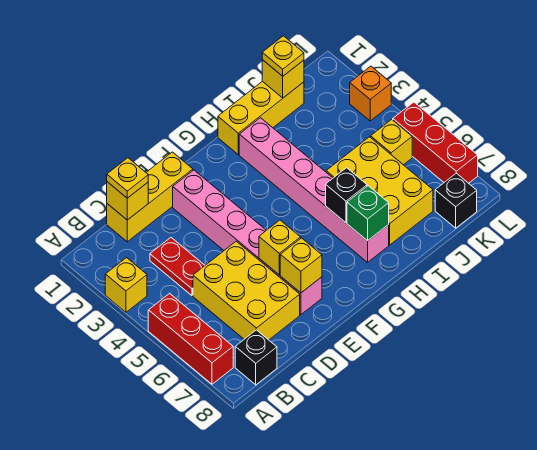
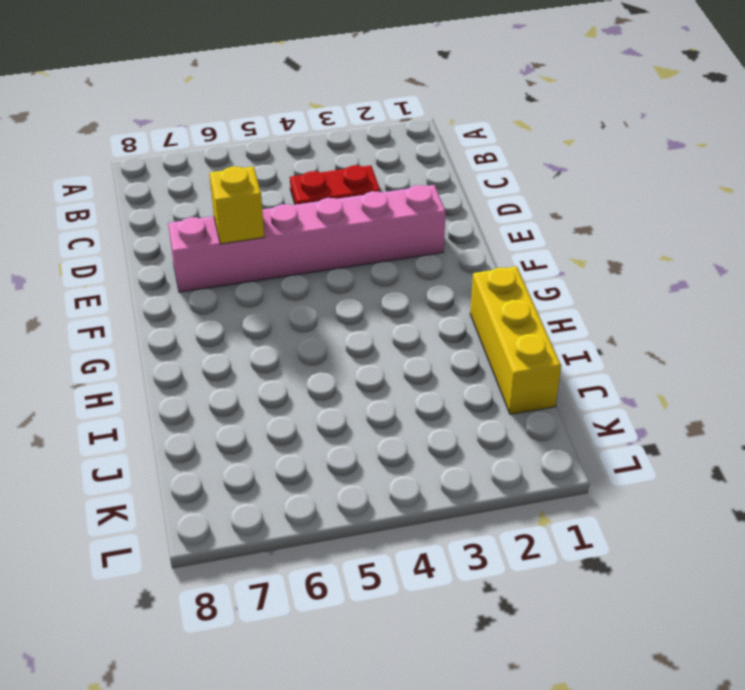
none -> yellow brick A3 level 1
none -> red brick A5:A7 level 1
none -> black brick B8 level 1

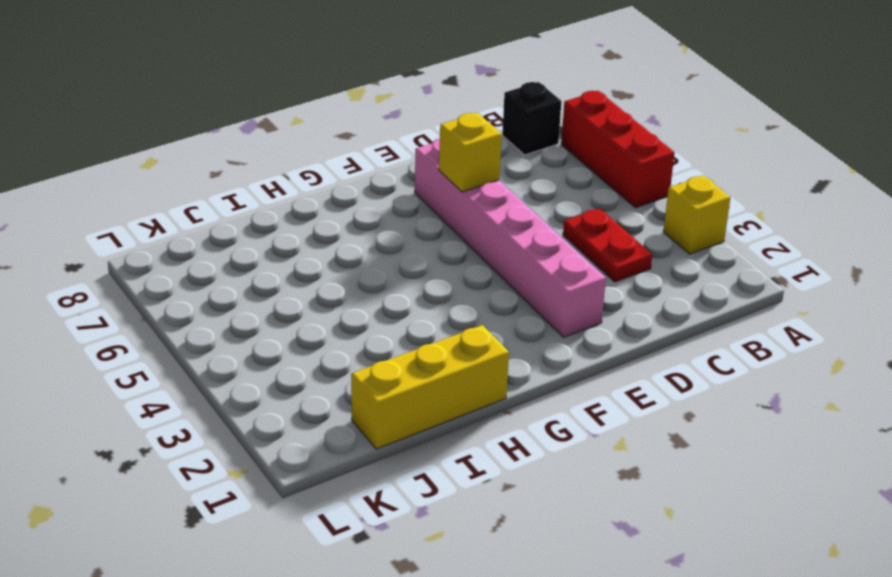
none -> yellow brick C1:E1 level 1
none -> yellow brick C5:D7 level 1
none -> pink brick H2:H7 level 1

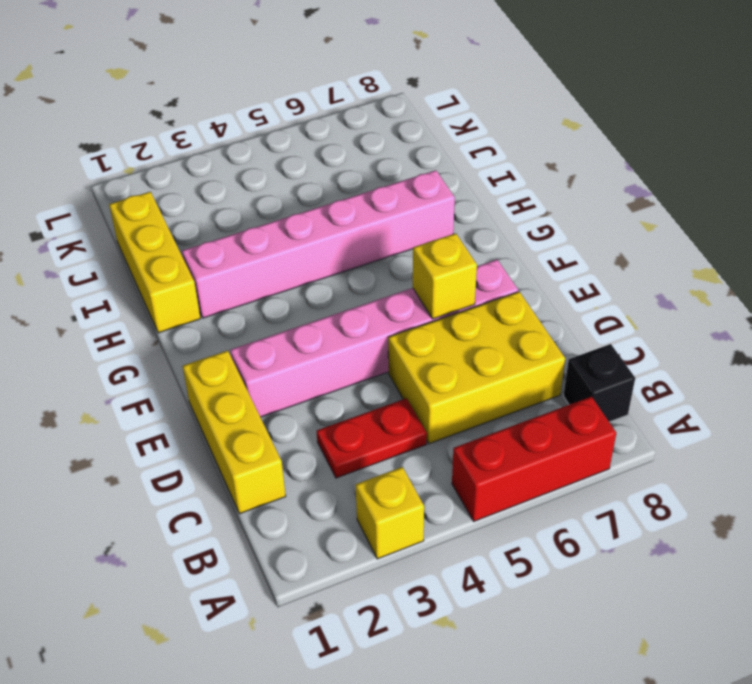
none -> yellow brick I5:J7 level 1
none -> yellow brick K5 level 1
none -> black brick K8 level 1

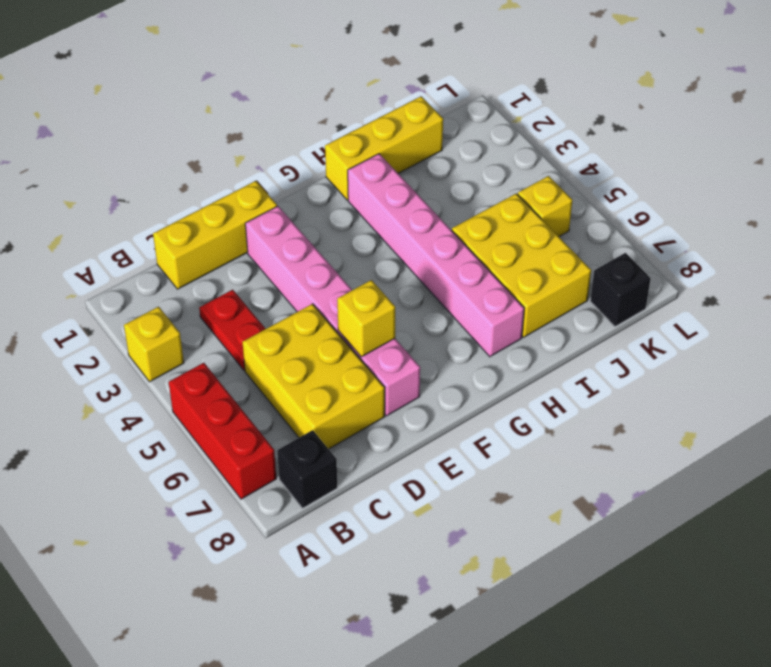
none -> orange brick L3 level 1
none -> red brick L5:L7 level 1
none -> yellow brick C1 level 2

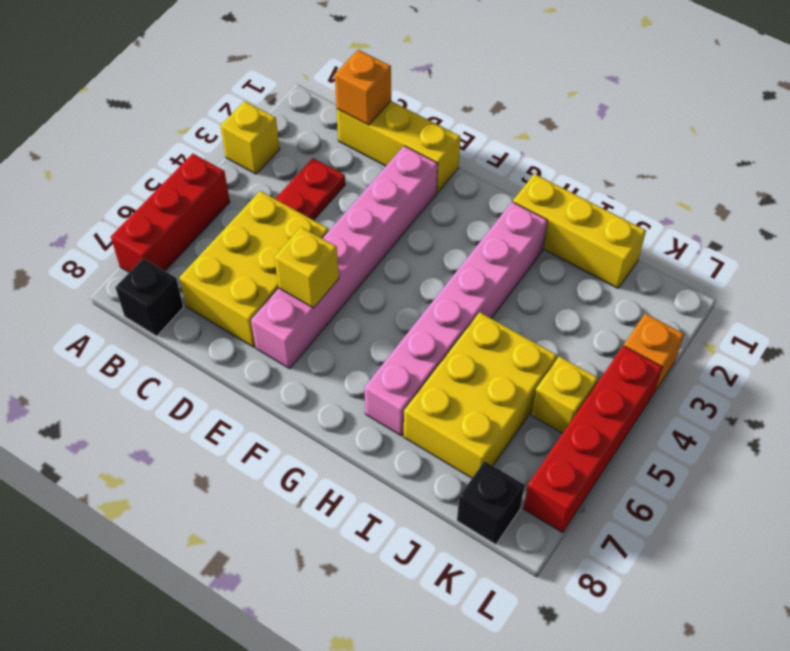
orange brick C1 level 2 -> yellow brick C1 level 2
red brick L4:L7 level 1 -> red brick L5:L7 level 1
none -> yellow brick E7 level 2
none -> black brick H6 level 2
none -> green brick H7 level 2

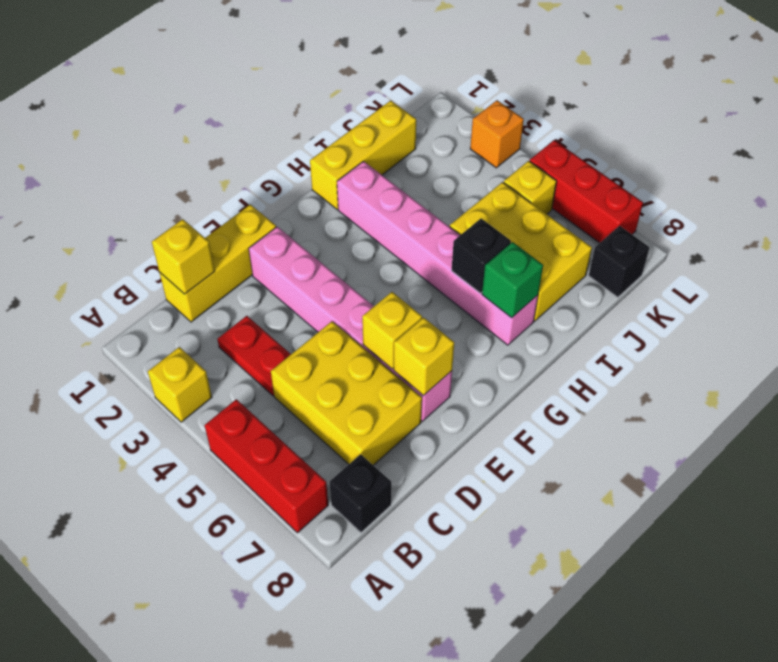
none -> yellow brick J1 level 2
none -> yellow plate C1 level 3
none -> yellow plate J1 level 3

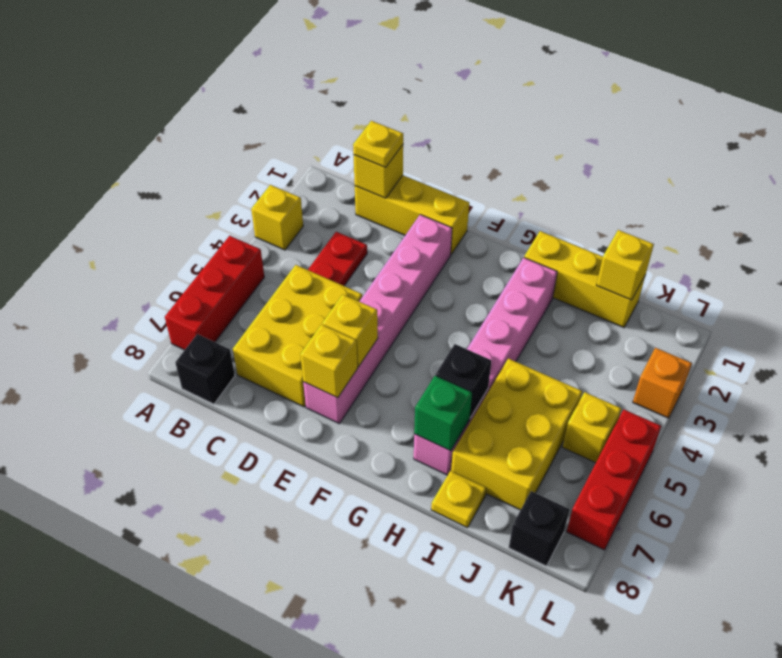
yellow plate I8 level 1 -> yellow plate J1 level 3

